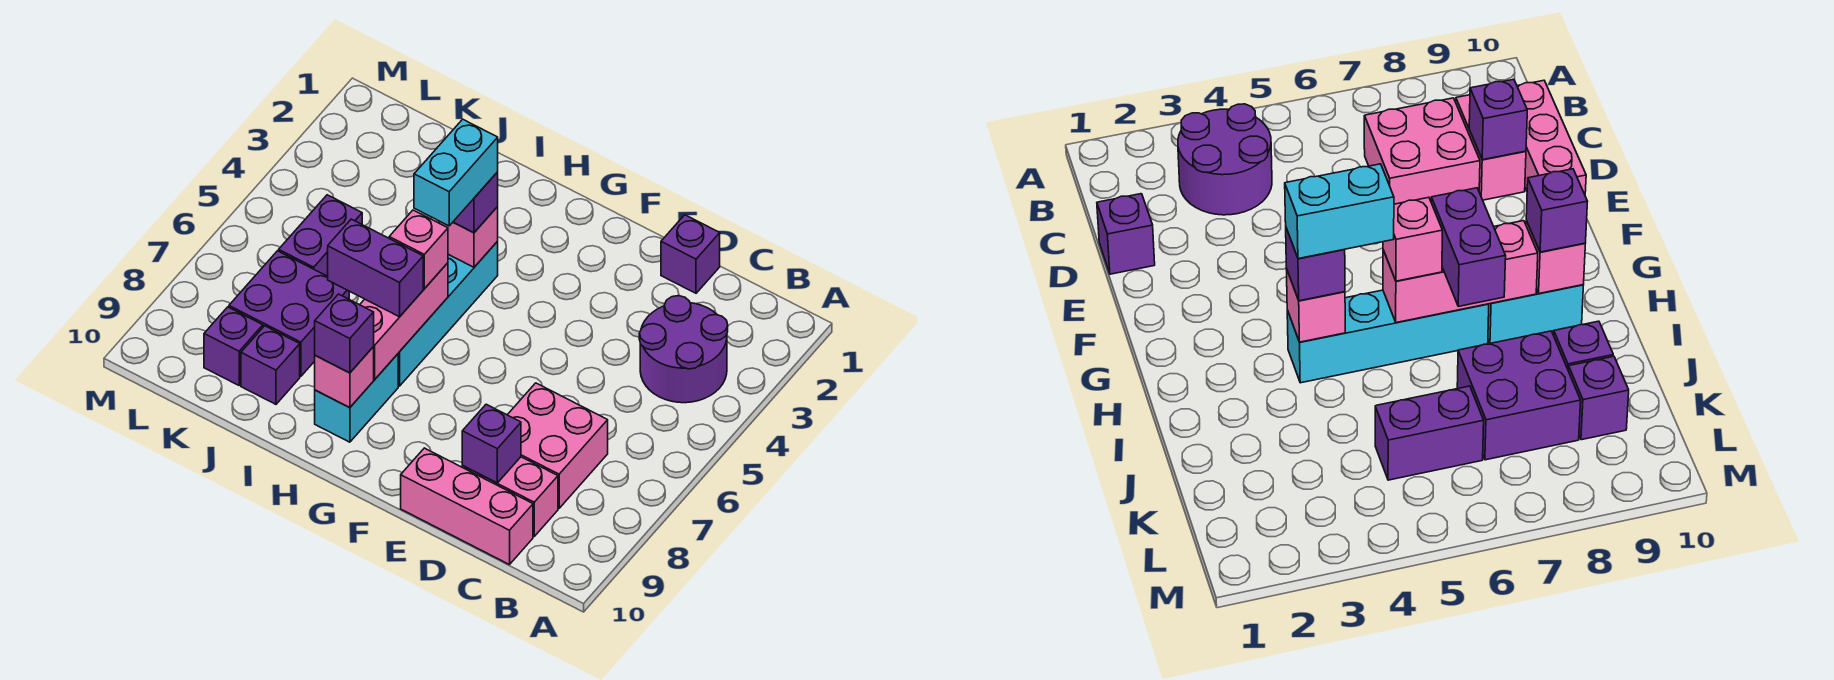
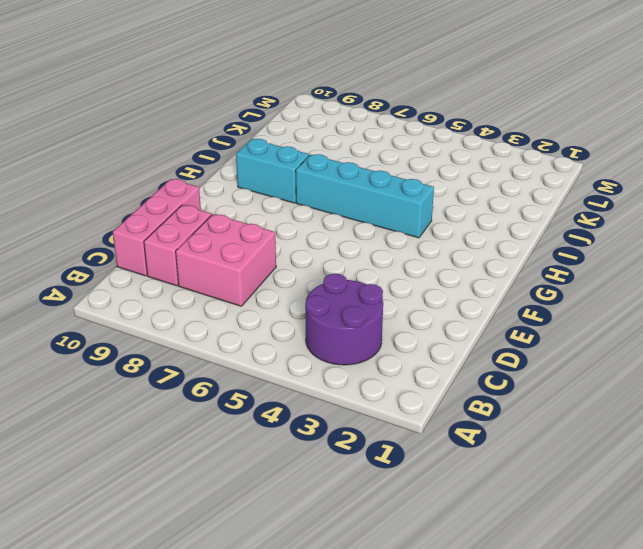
none -> purple brick D1 level 1
none -> purple brick J7:K8 level 1
none -> purple brick J9 level 1

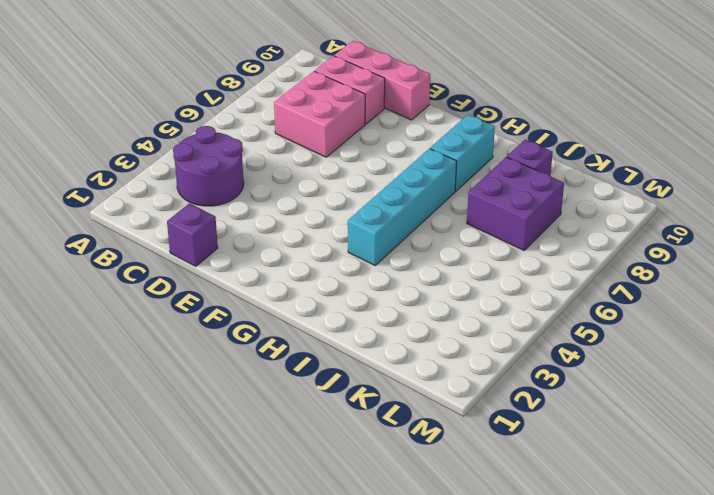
none -> purple brick K5:K6 level 1
none -> purple brick K9 level 1
none -> purple brick D9 level 2

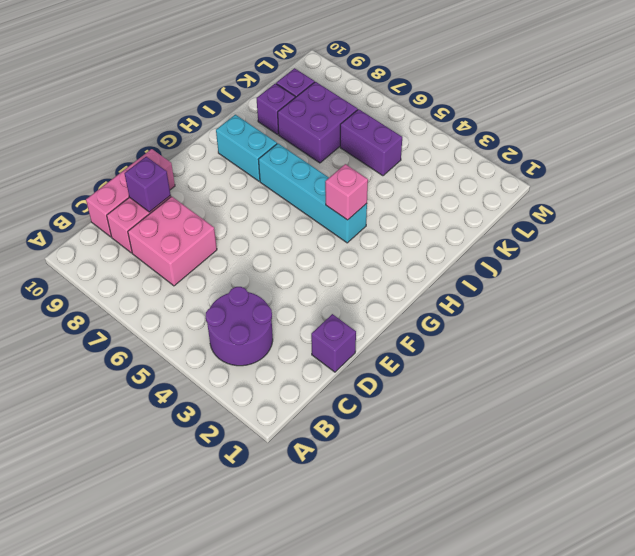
none -> pink brick H6:H8 level 2
none -> pink brick H9 level 2
none -> purple brick H4 level 3

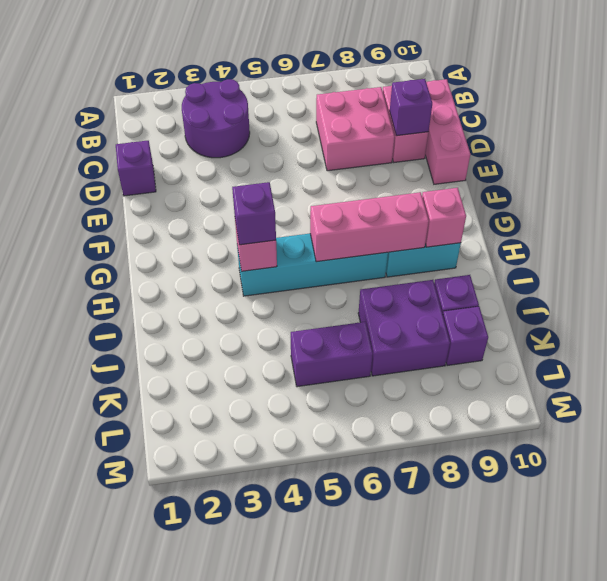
none -> pink brick H6 level 3
none -> purple brick H7:I7 level 3
none -> purple brick H9 level 3

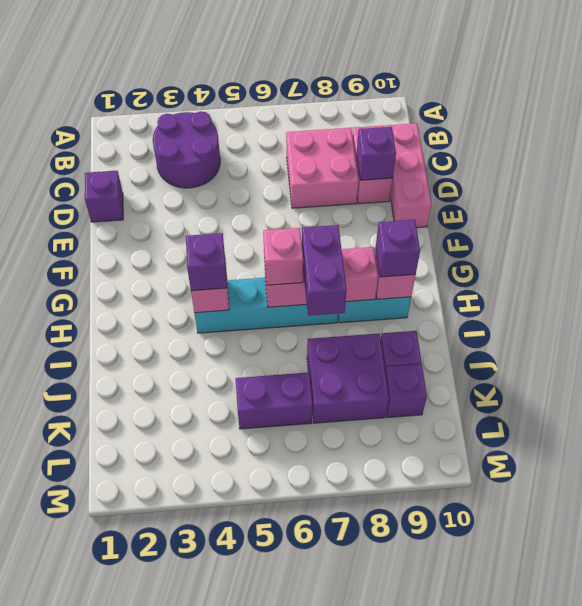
none -> cyan brick H4:H5 level 4

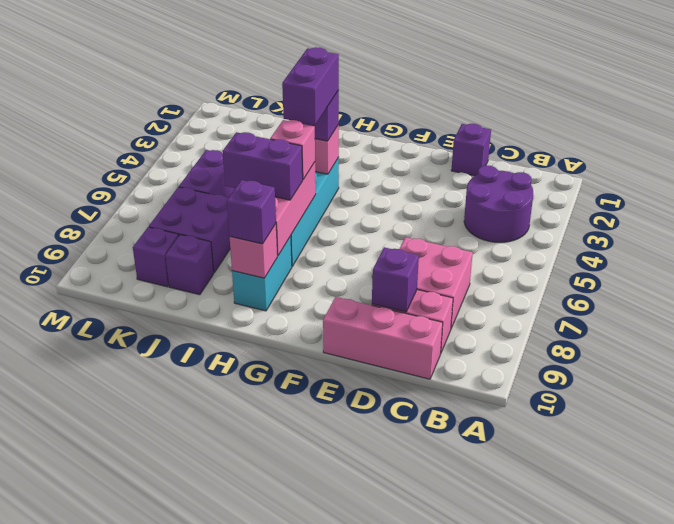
purple brick H4:H5 level 4 -> cyan brick H4:H5 level 4

